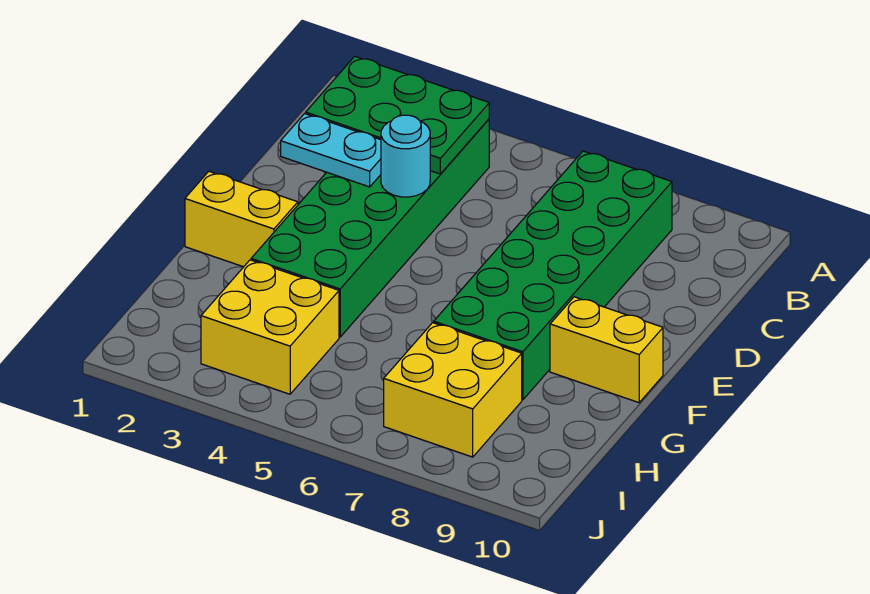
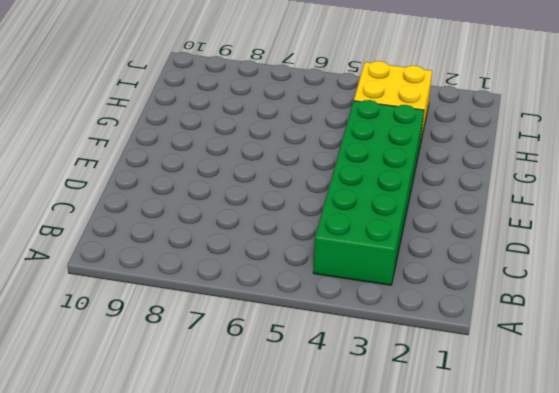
none -> green brick B7:G8 level 1
none -> yellow brick F1:F2 level 1

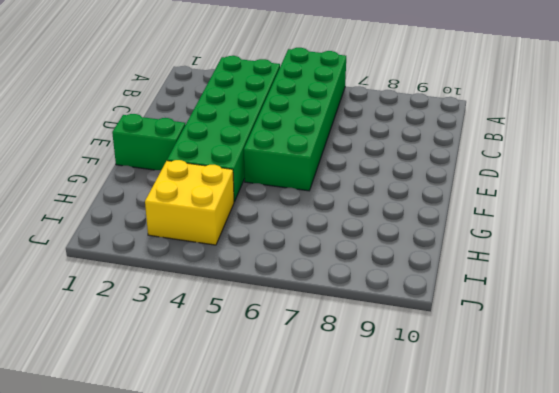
green brick A5:F6 level 1 -> green brick B7:G8 level 1
green brick F1:F2 level 1 -> yellow brick F1:F2 level 1
none -> yellow brick F9:F10 level 1
none -> yellow brick H7:I8 level 1

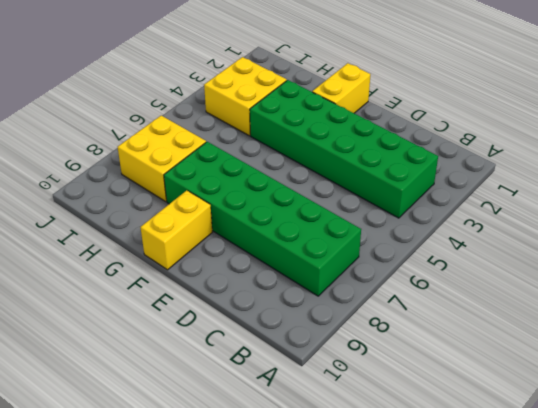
none -> green plate B2:C4 level 2
none -> cyan plate D2:D3 level 2

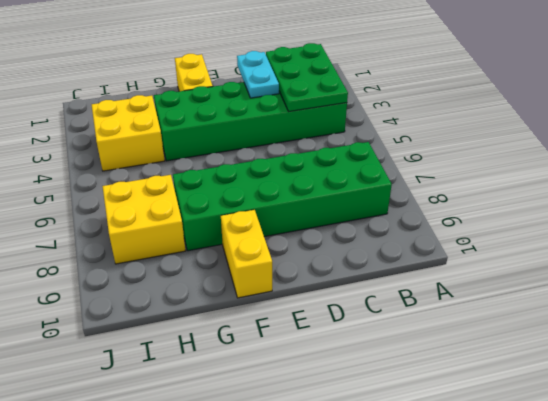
none -> cyan round brick D4 level 2

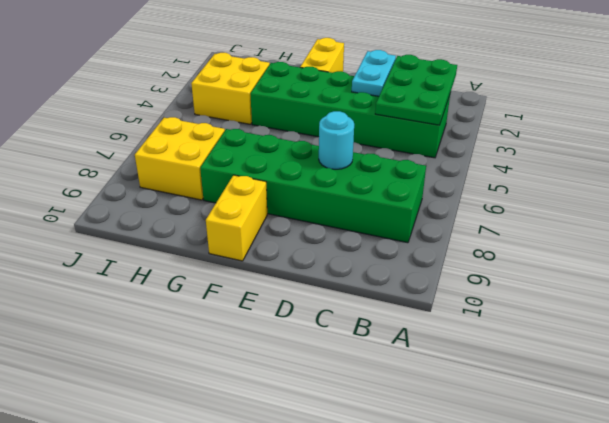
cyan round brick D7 level 2 -> cyan round brick D4 level 2

